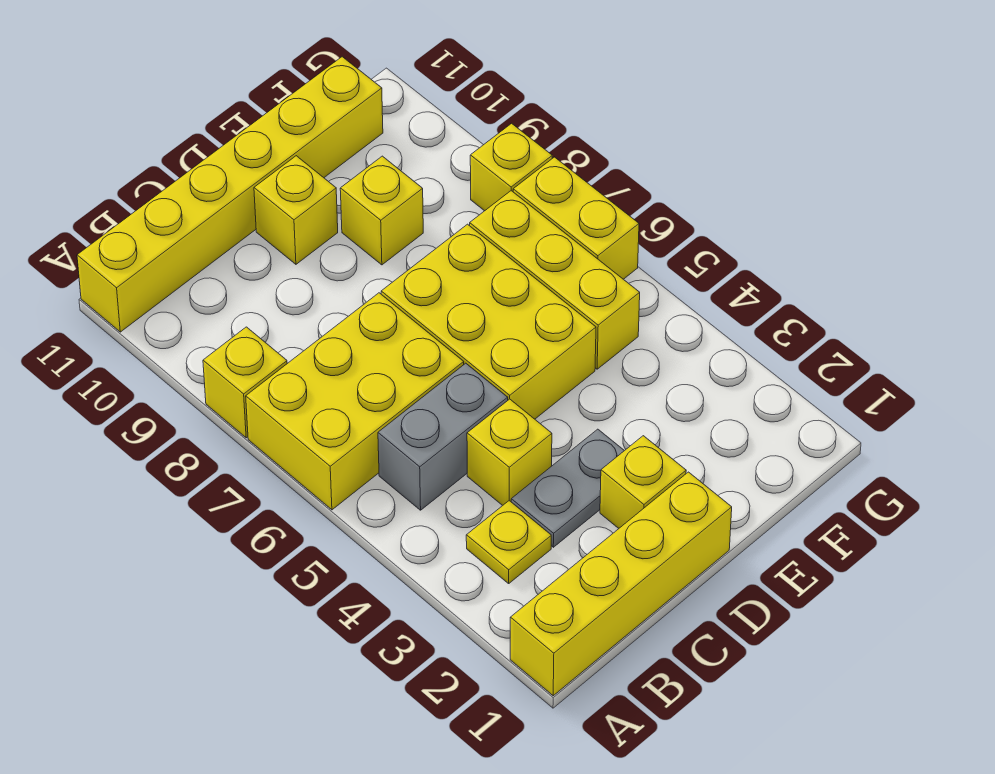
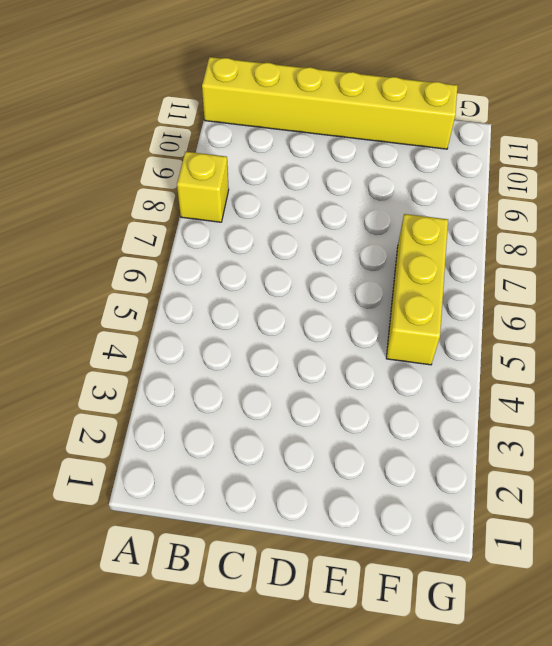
none -> yellow brick A1:D1 level 1
none -> yellow brick A6:C7 level 1
none -> yellow plate B3 level 1

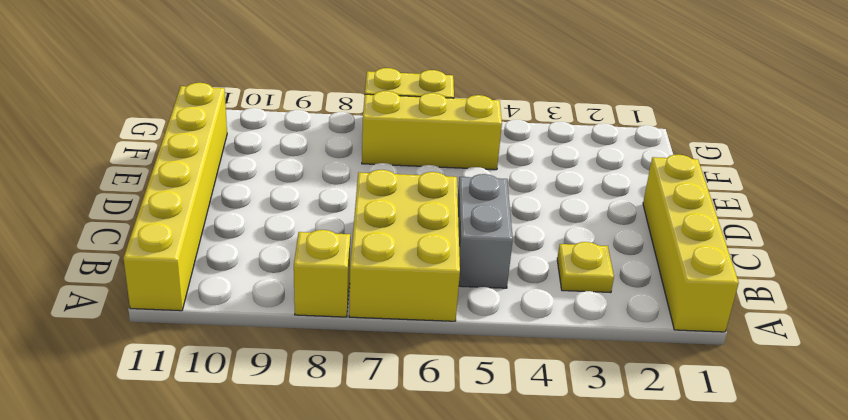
none -> grey plate C3:D3 level 1
none -> yellow brick C4 level 1
none -> yellow brick D2 level 1

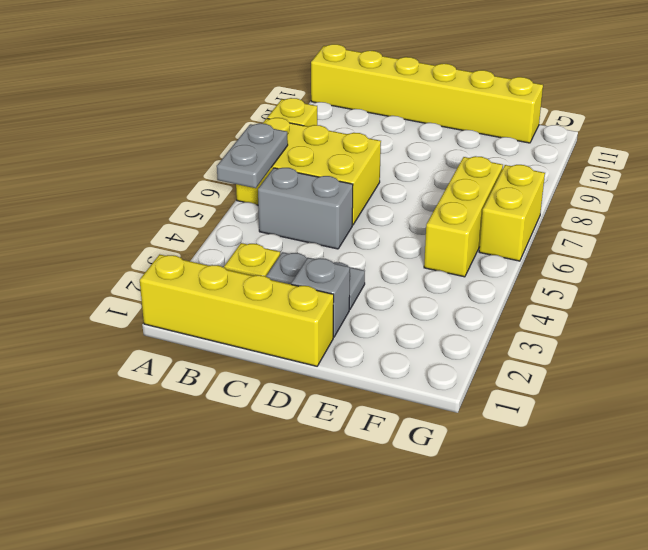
grey plate A5:A6 level 2 -> none
grey brick D2 level 1 -> yellow brick D2 level 1
none -> yellow brick C4 level 1
none -> yellow brick D5:E7 level 1
none -> yellow brick D10 level 1

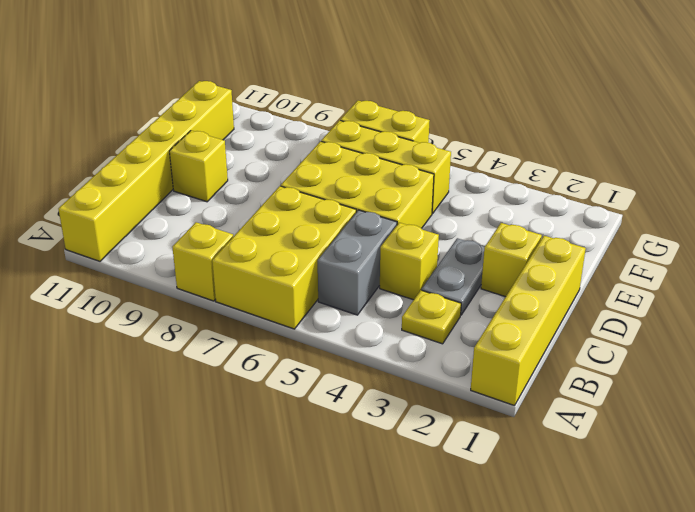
none -> yellow brick E9 level 1
none -> yellow brick G8 level 1

